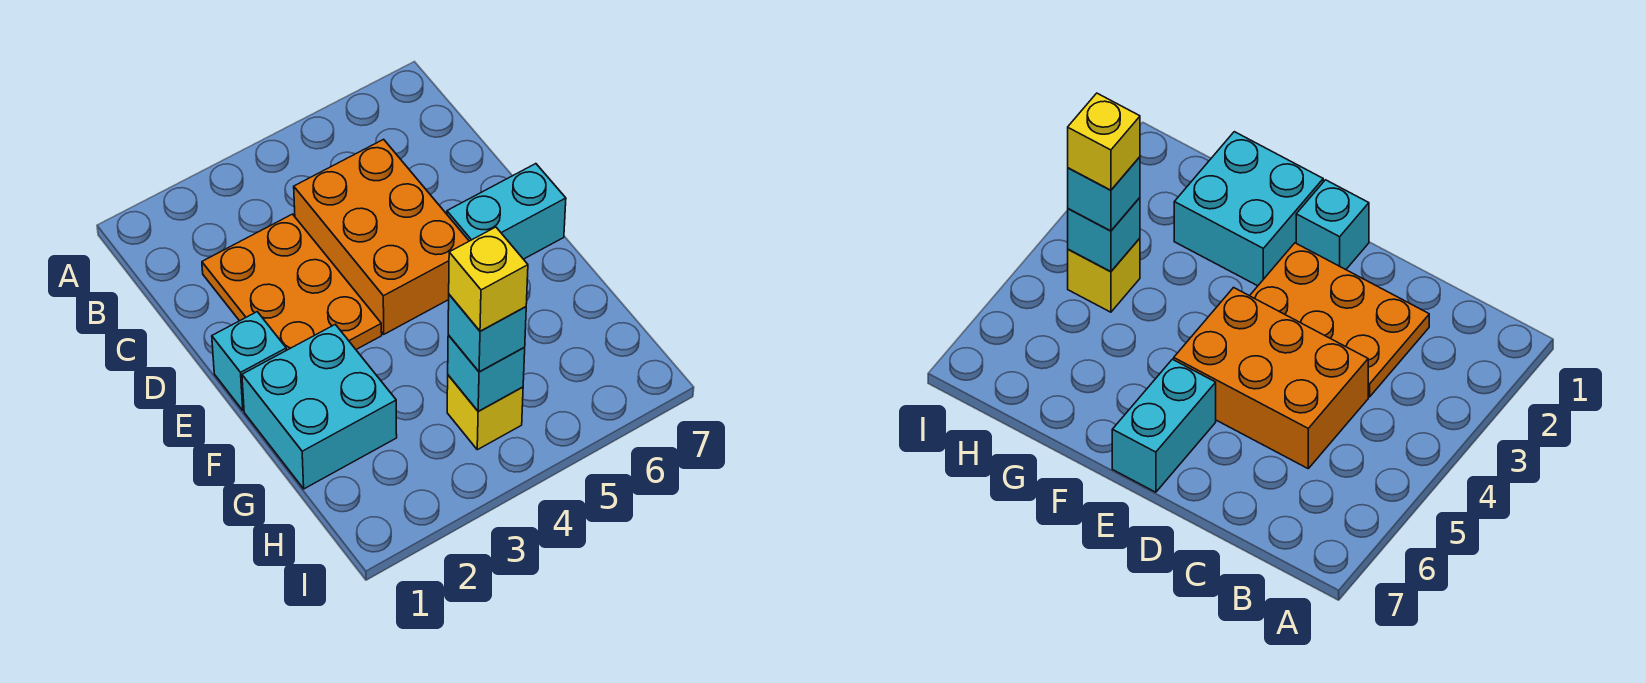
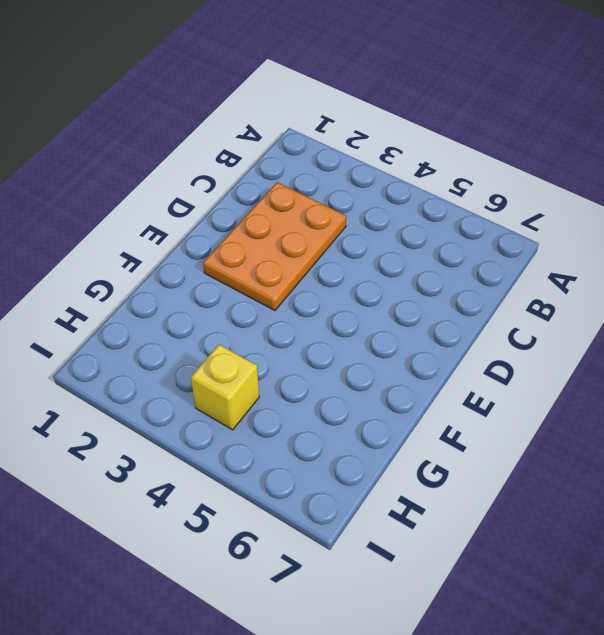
none -> orange brick C4:E5 level 1
none -> cyan brick E1 level 1

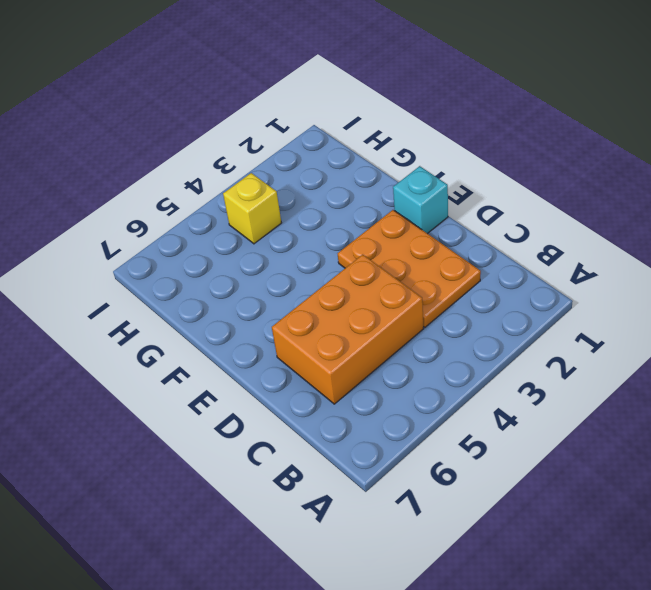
orange brick C4:D6 level 1 -> orange brick C4:E5 level 1
none -> cyan brick E6:E7 level 1
none -> cyan brick F1:G2 level 1

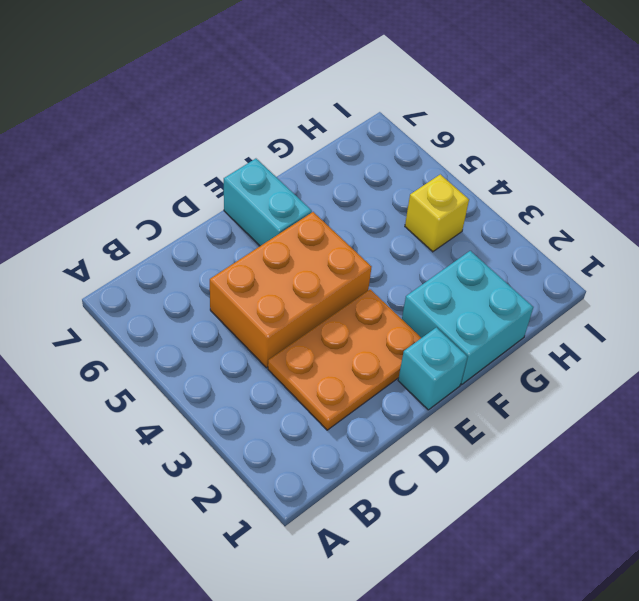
none -> cyan brick H4 level 2
none -> cyan brick H4 level 3

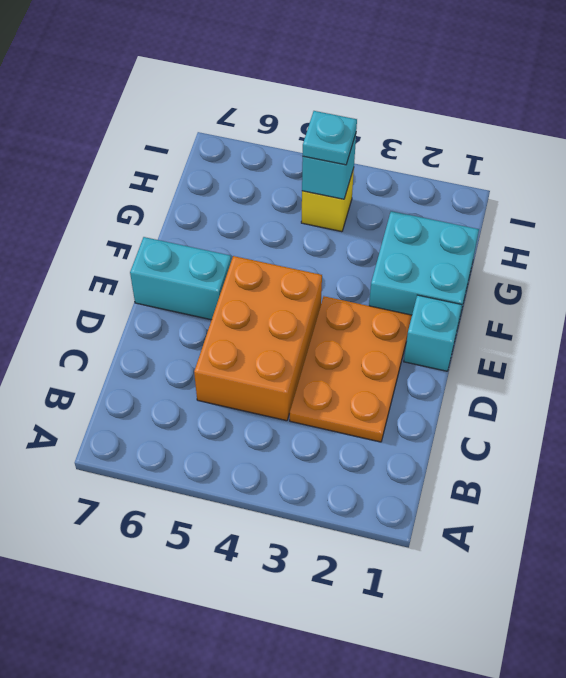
cyan plate H4 level 3 -> cyan brick H4 level 3
none -> yellow brick H4 level 4

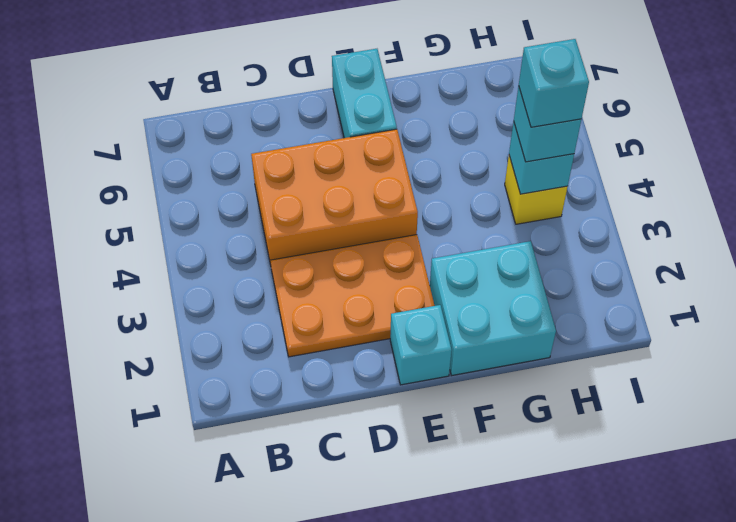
cyan brick H4 level 4 -> yellow brick H4 level 4

